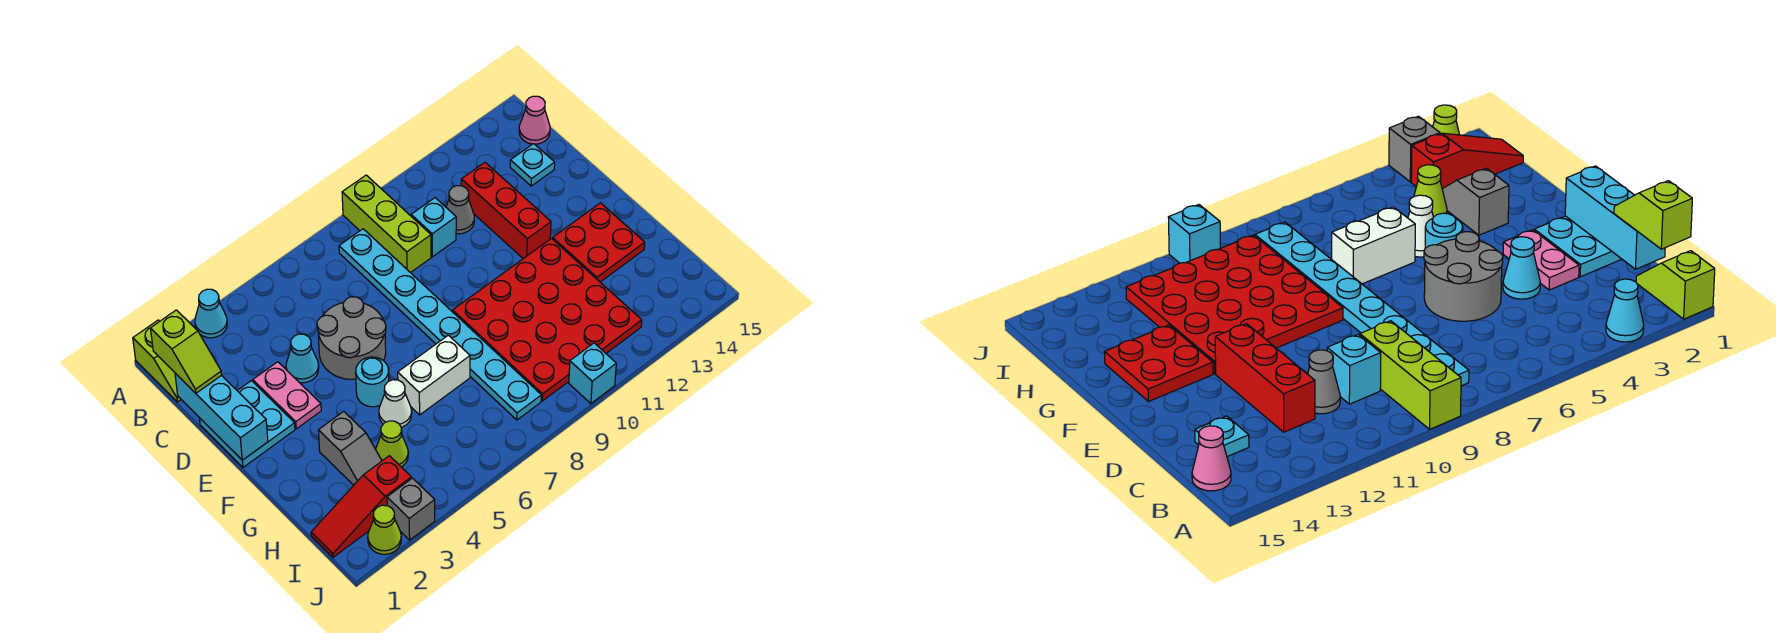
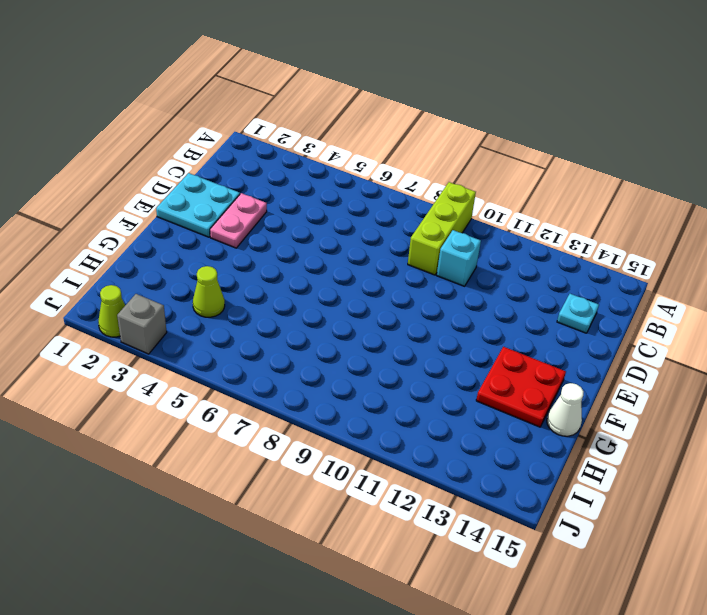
white cone G15 level 1 -> white cone G5 level 1
none -> lime slope A1:B1 level 1 top A
none -> cyan cone A3 level 1
none -> cyan plate B8:I8 level 1

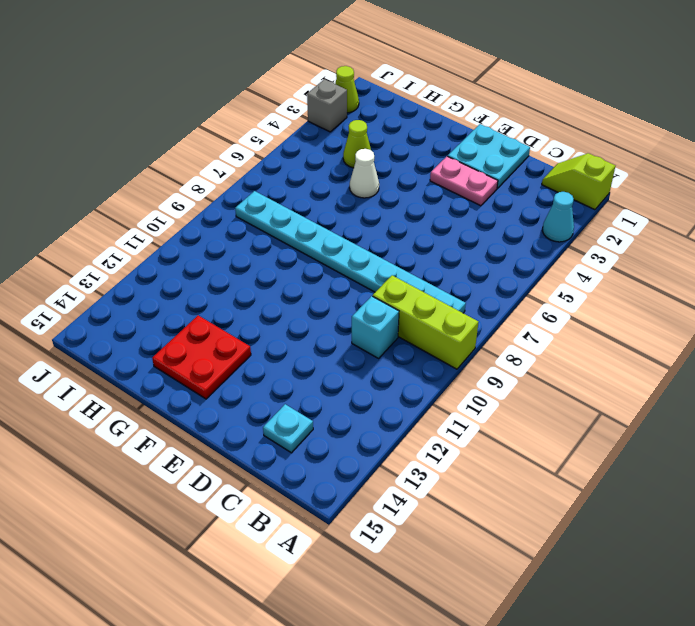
none -> pink cone B15 level 1
none -> grey cone C11 level 1
none -> red brick C12:E12 level 1

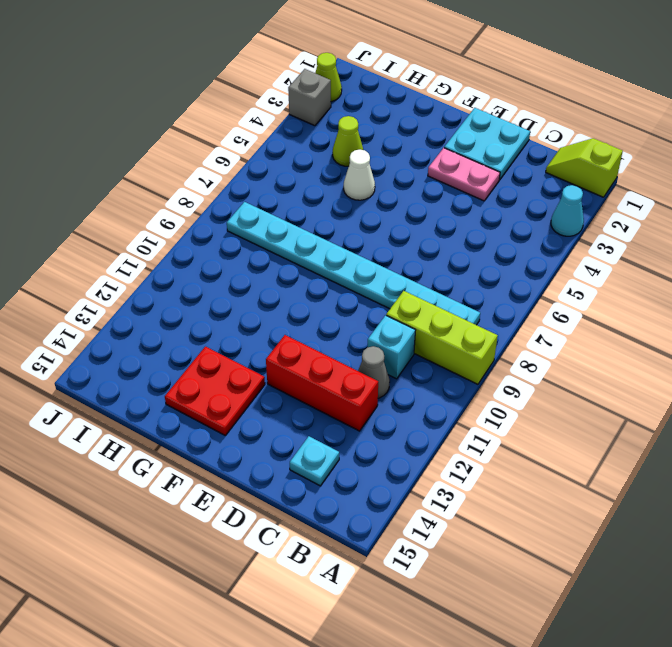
none -> pink cone B15 level 1
none -> cyan cone D4 level 1
none -> grey round brick D5:E6 level 1

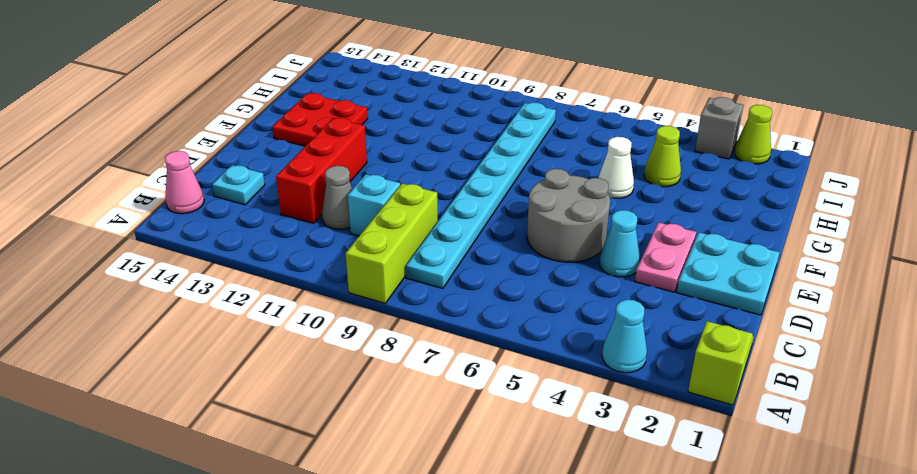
none -> cyan round brick F5 level 1
none -> red plate F9:I12 level 1
none -> grey slope G3:H3 level 1 top G

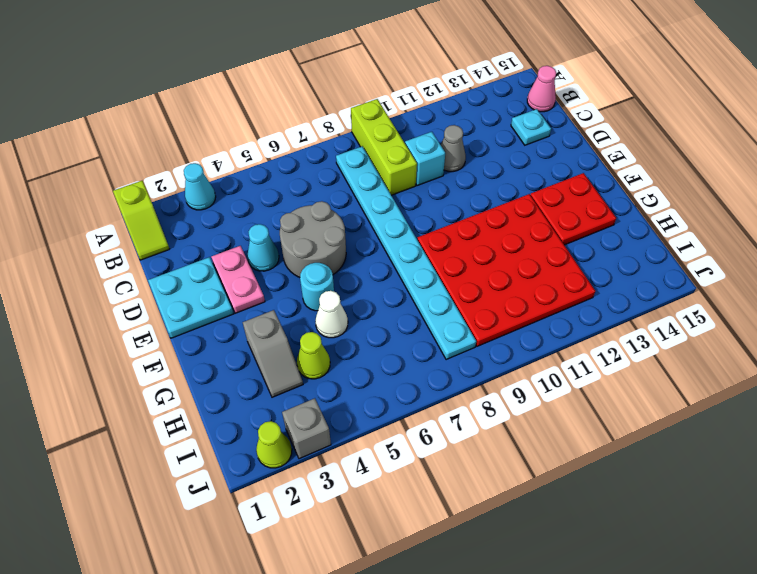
none -> red brick C12:E12 level 1
none -> white brick G6:G7 level 1
none -> red slope I1:I3 level 1 top 3

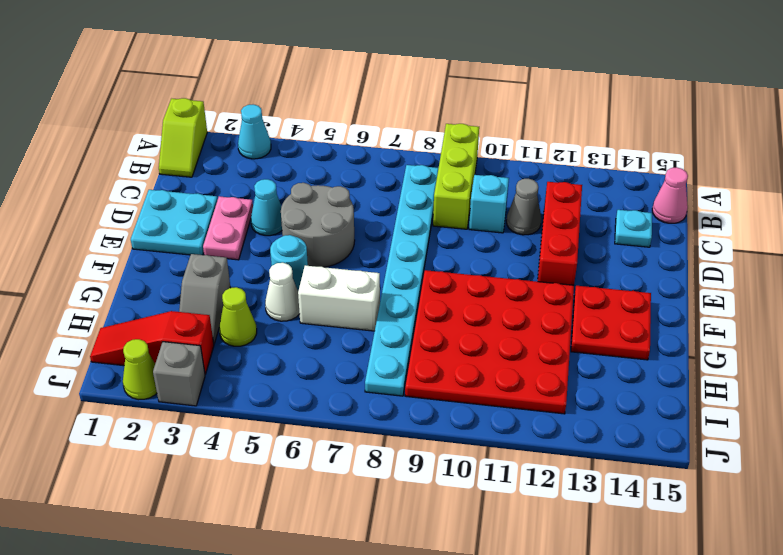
none -> cyan brick J10 level 1
none -> cyan brick C1:E1 level 2
none -> lime slope B1:C1 level 3 top B

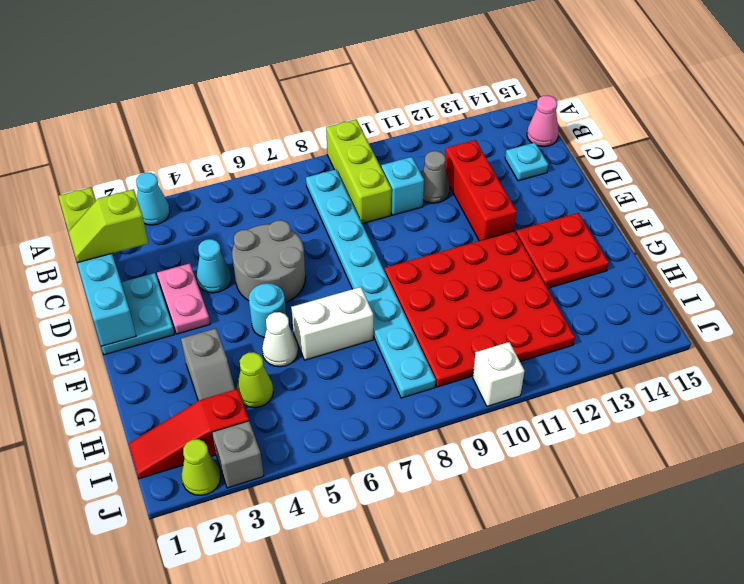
lime slope C1:C2 level 3 top 2 -> lime slope B1:C1 level 3 top B
white brick J10 level 1 -> cyan brick J10 level 1

